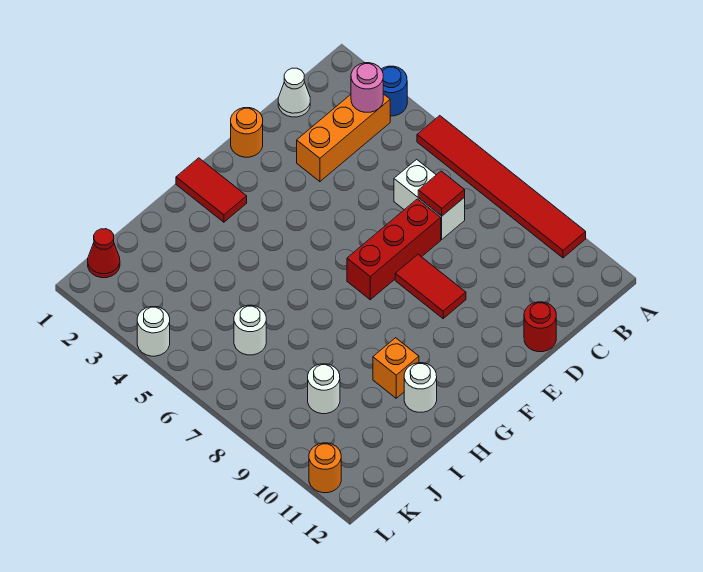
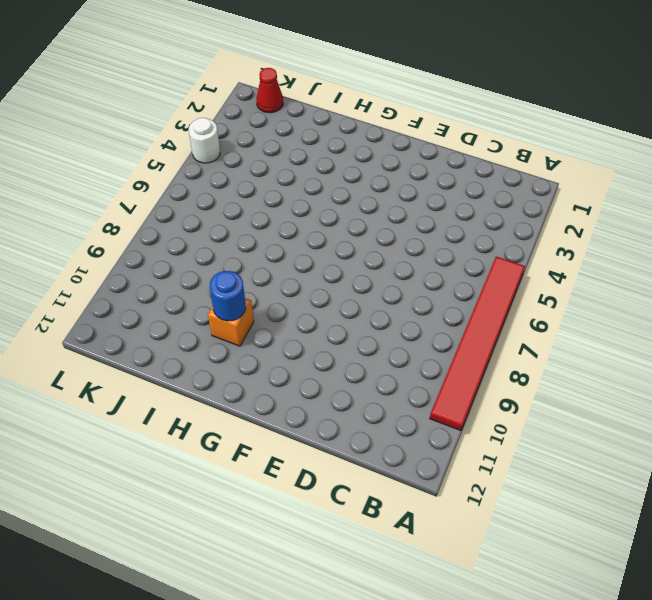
blue round brick H10 level 2 -> blue round brick A3 level 1
none -> orange brick B3:D3 level 1
none -> white cone C1 level 1
none -> white brick C6:C7 level 1

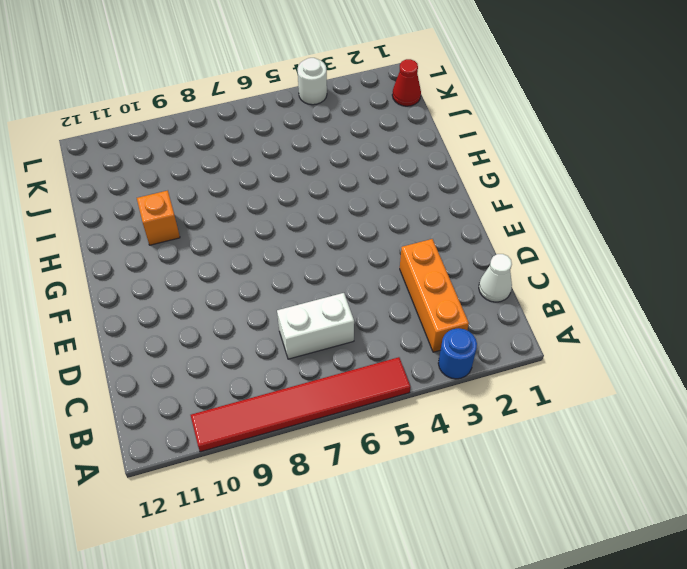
none -> red brick D7:F7 level 1
none -> red round brick D12 level 1
none -> orange round brick E1 level 1

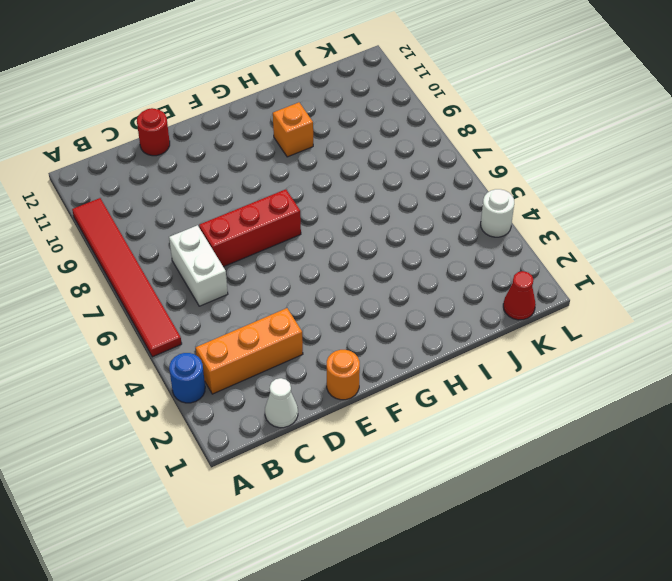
none -> red tile E8:E9 level 1
none -> red tile G1:G2 level 1
none -> white round brick H11 level 1

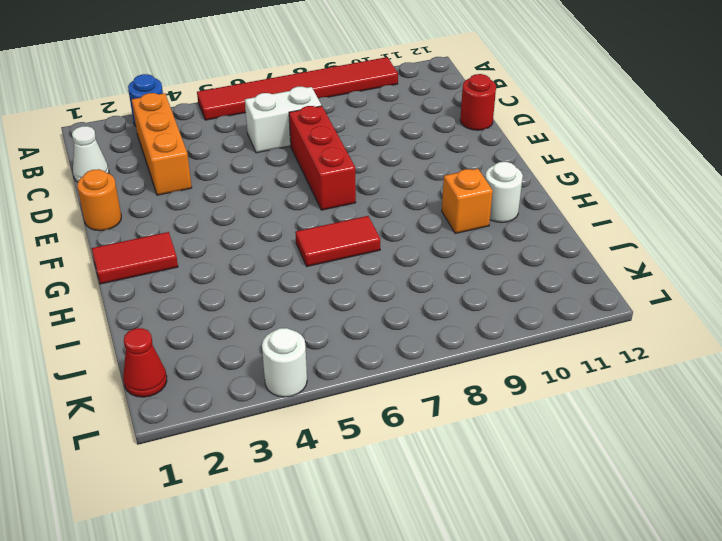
red tile H6:H7 level 1 -> red tile E8:E9 level 1
none -> white round brick J6 level 1
none -> white round brick J9 level 1
none -> orange round brick L11 level 1

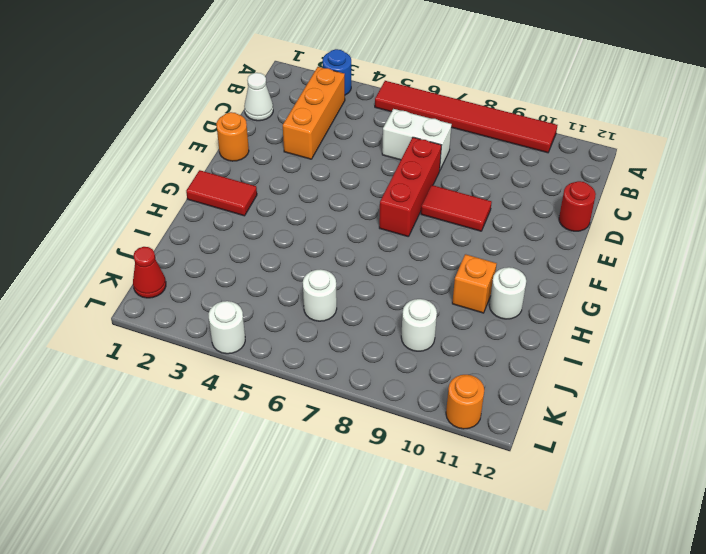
none -> pink round brick B3 level 2
none -> red tile C7 level 2

